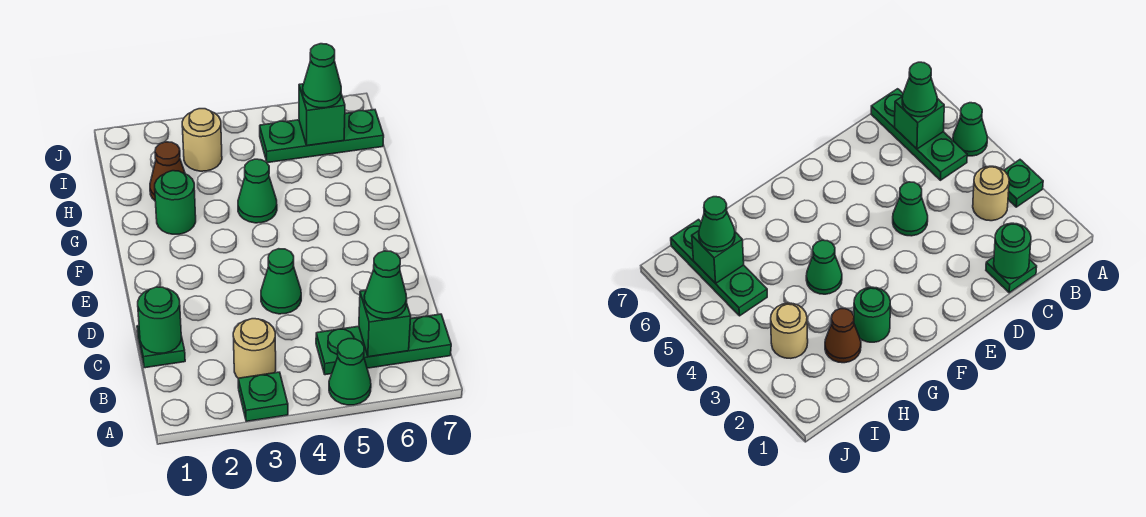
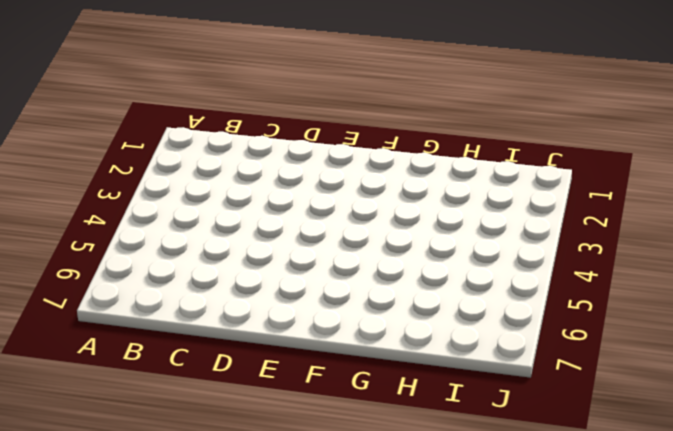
none -> green plate A3 level 1
none -> green cone A5 level 1
none -> tan round brick B3 level 1

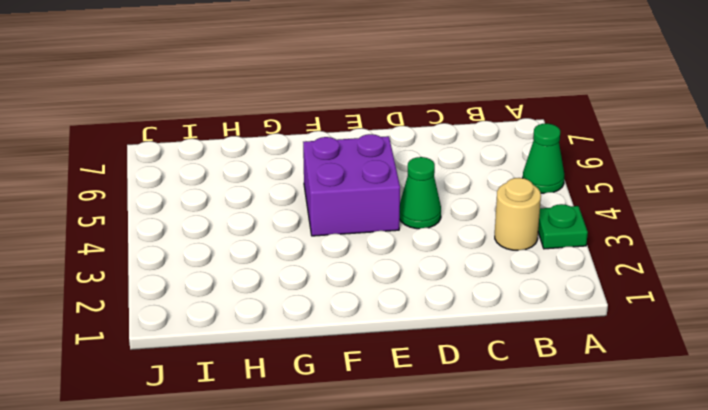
purple brick E4:F5 level 1 -> none
none -> green plate B5:B7 level 1
none -> green plate C1 level 1
none -> green round brick G2 level 1

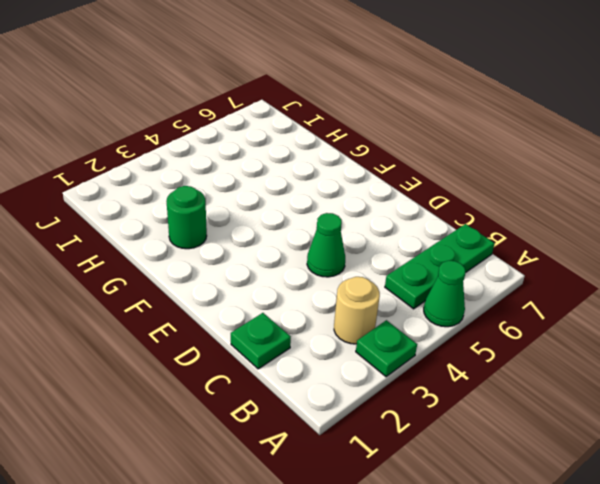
none -> green cone G4 level 1
none -> brown cone H2 level 1
none -> tan round brick I3 level 1

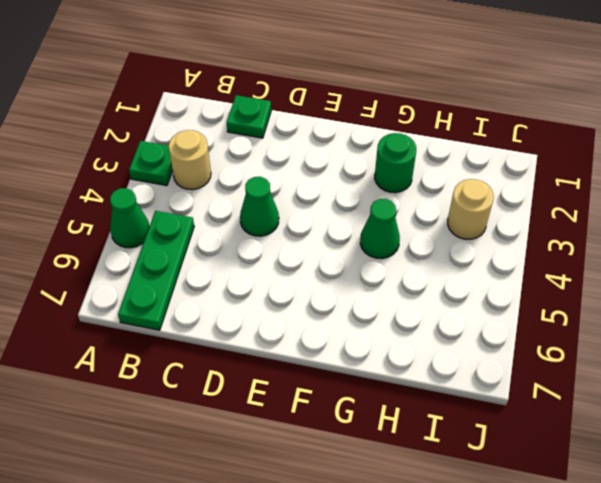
none -> brown cone H2 level 1
none -> green plate I5:I7 level 1
none -> green brick B6 level 2

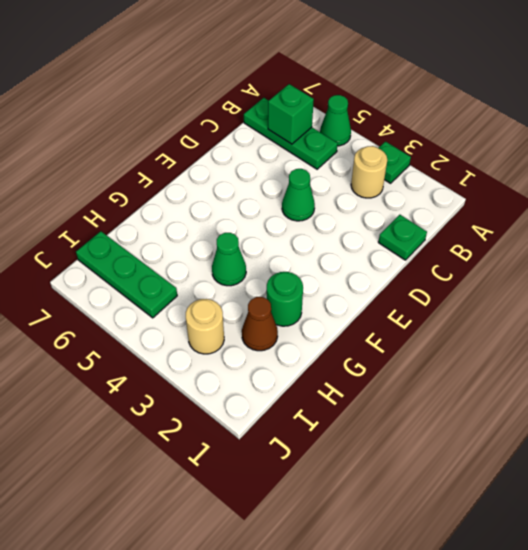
none -> green round brick C1 level 2
none -> green brick I6 level 2
none -> green cone B6 level 3

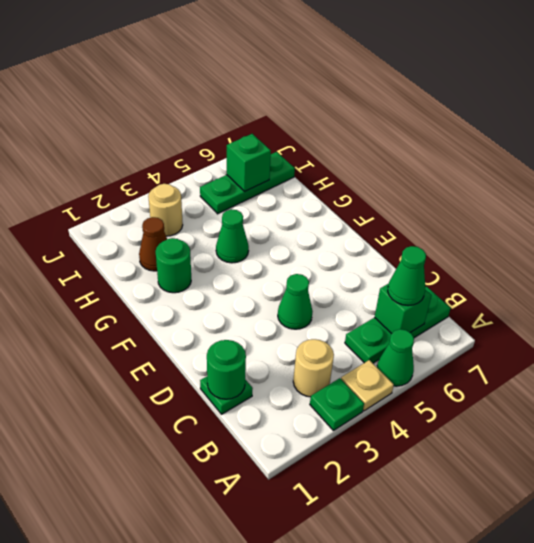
tan plate A4 level 1 -> none
none -> green cone I6 level 3

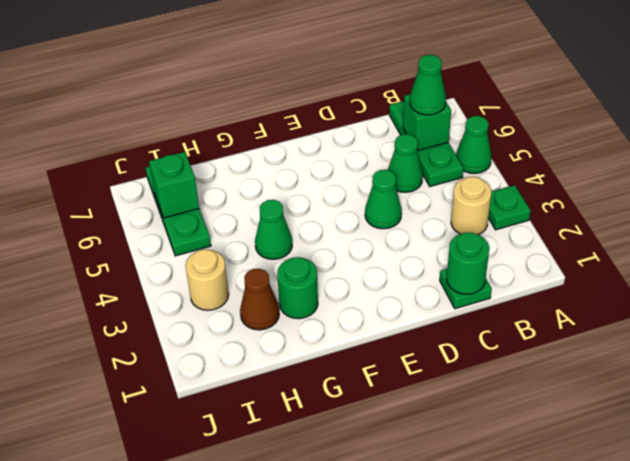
green cone C5 level 1 -> green cone I6 level 3

